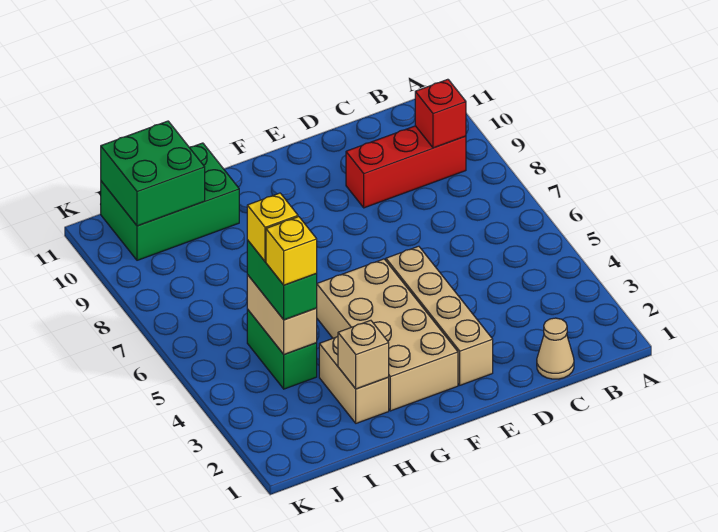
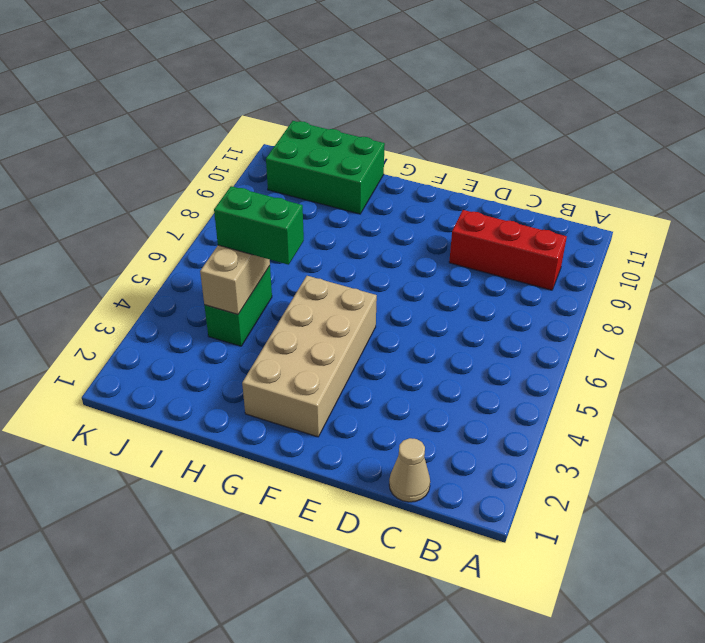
green brick H5:I5 level 3 -> green brick I4:I5 level 3
none -> tan brick E2:E5 level 1
none -> tan brick H2:H3 level 1
none -> red brick B9 level 2

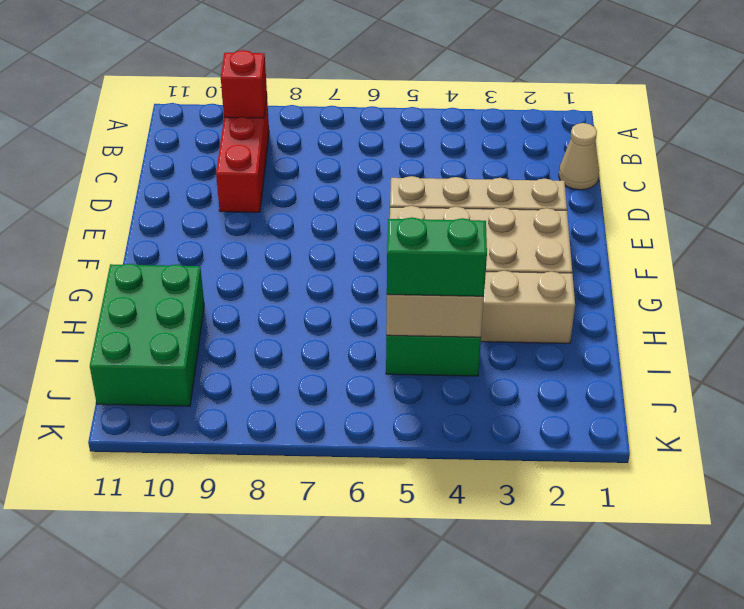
none -> tan brick H2 level 2
none -> green brick I10:J11 level 2
none -> yellow brick I4 level 4

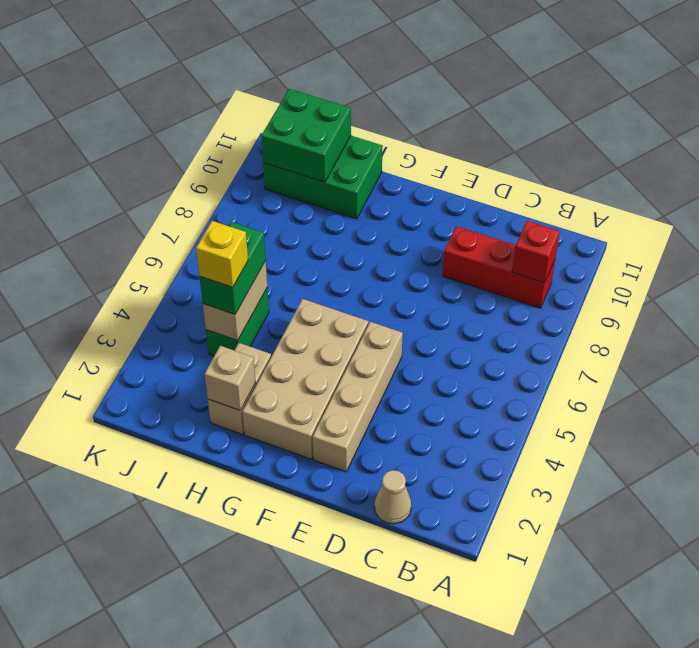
none -> yellow brick I5 level 4

